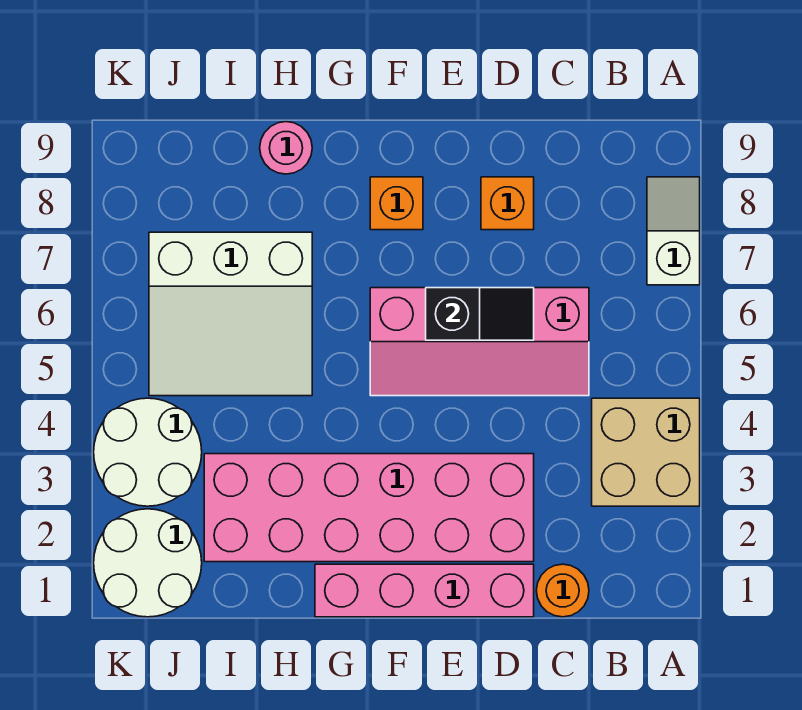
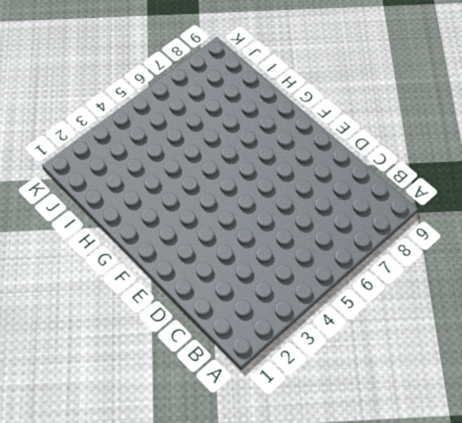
none -> tan brick A3:B4 level 1
none -> white slope A7:A8 level 1 top 7
none -> orange round brick C1 level 1

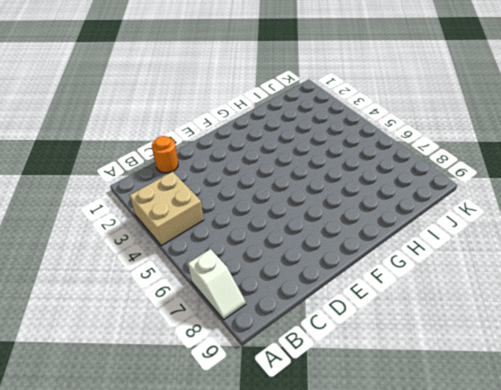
none -> pink slope C5:F6 level 1 top 6
none -> pink brick D1:G1 level 1
none -> pink brick D2:I3 level 1

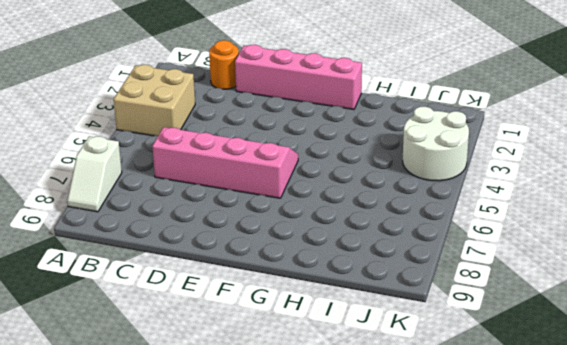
none -> pink brick D2:I3 level 1
none -> orange brick D8 level 1
none -> orange brick F8 level 1

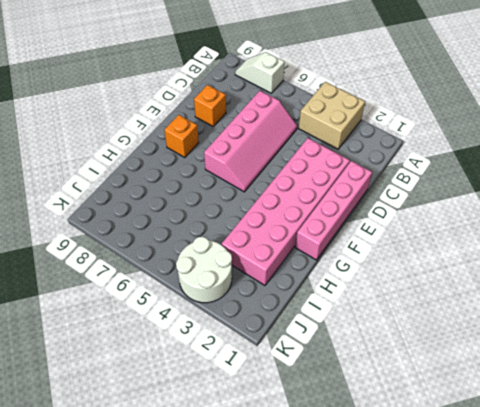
none -> orange round brick C1 level 1
none -> white slope H5:J7 level 1 top 7
none -> pink round brick H9 level 1

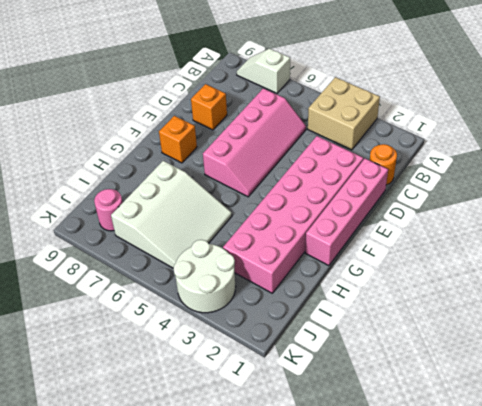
pink round brick J8 level 1 -> pink round brick H9 level 1
none -> white round brick J1:K2 level 1
none -> black slope D6:E6 level 2 top E

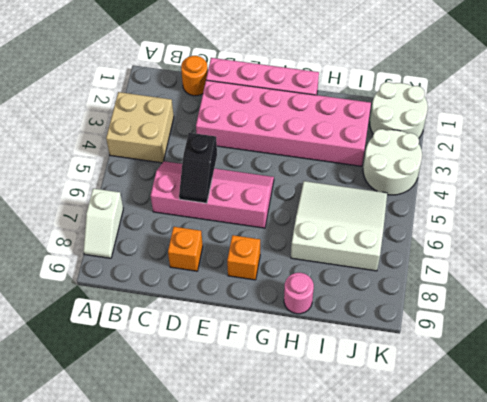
black slope D5:D6 level 2 top 5 -> black slope D6:E6 level 2 top E

